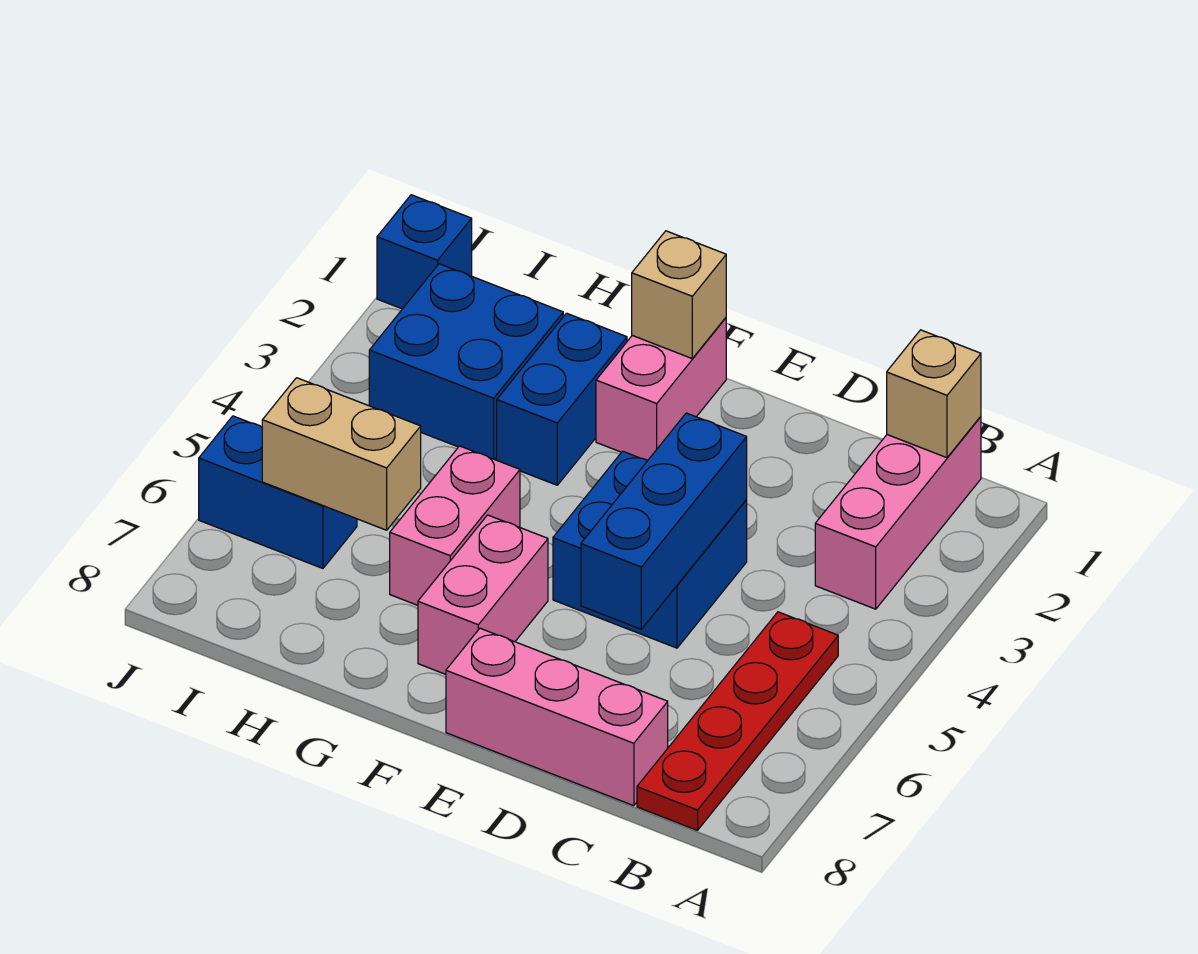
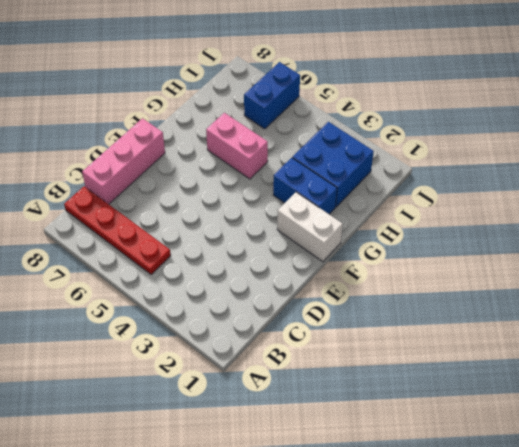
white brick F1:F2 level 1 -> pink brick F1:F2 level 1
none -> pink brick B1:B3 level 1
none -> blue brick D4:E5 level 1
none -> pink brick F6:F7 level 1

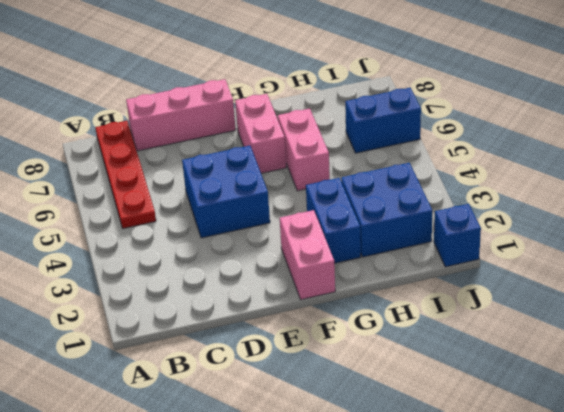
none -> pink brick B1:B3 level 1
none -> tan brick B1 level 2
none -> blue brick D4:D6 level 2

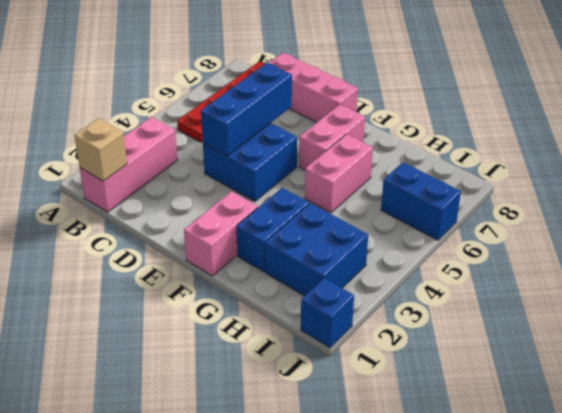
none -> tan brick F1 level 2
none -> tan brick H6:I6 level 2

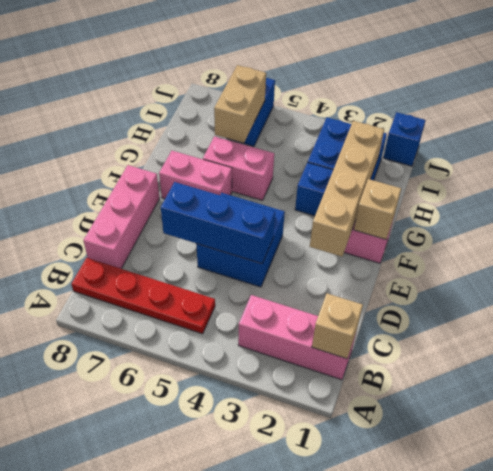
tan brick E2:H2 level 2 -> none

